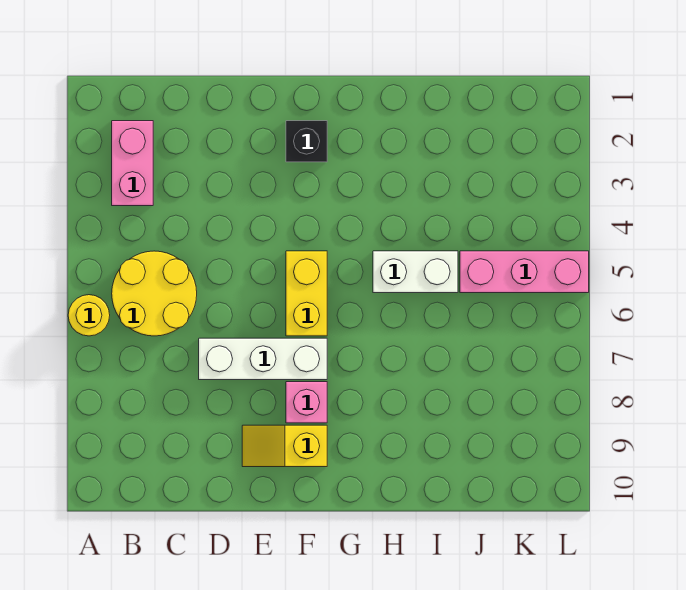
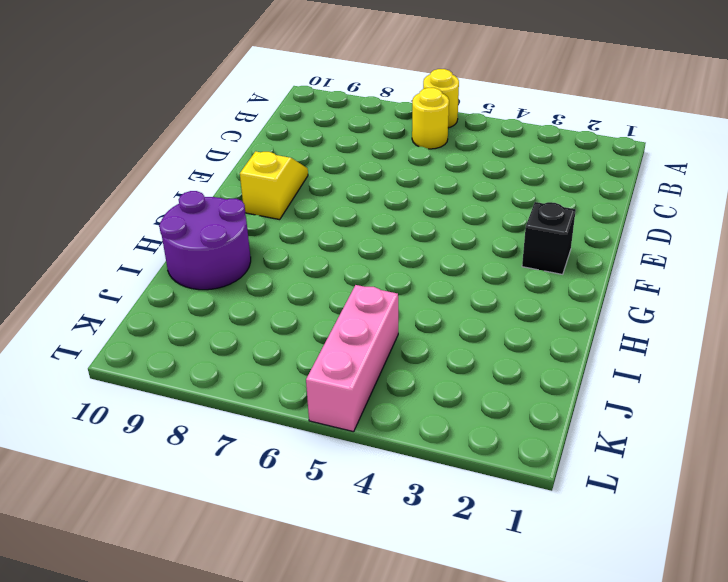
yellow round brick B6 level 1 -> yellow round brick B5:C6 level 1
purple round brick H9:I10 level 1 -> none
none -> pink brick B2:B3 level 1
none -> white brick D7:F7 level 1

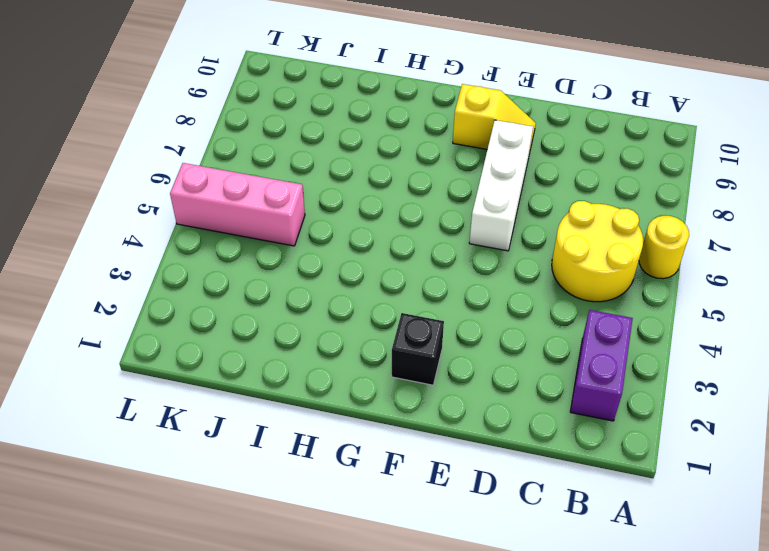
purple brick B2:B3 level 1 -> pink brick B2:B3 level 1
white brick E6:E8 level 1 -> white brick D7:F7 level 1
none -> yellow brick F5:F6 level 1
none -> pink brick F8 level 1

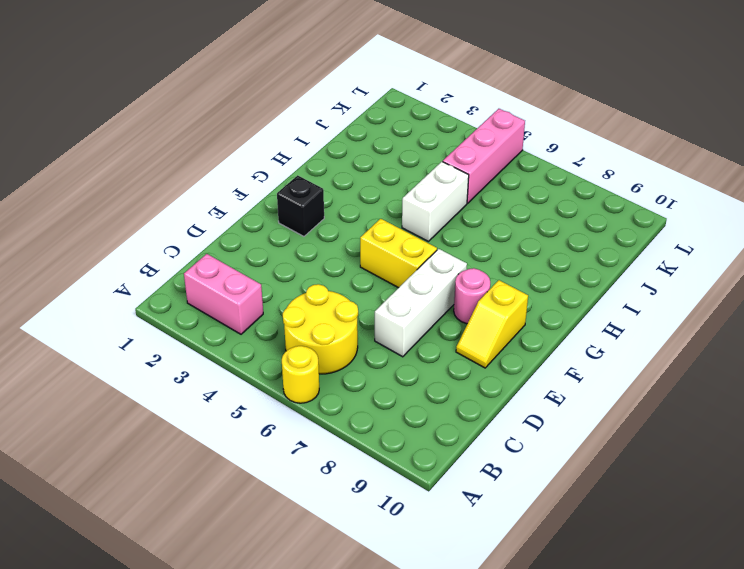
pink round brick F8 level 1 -> pink brick F8 level 1

